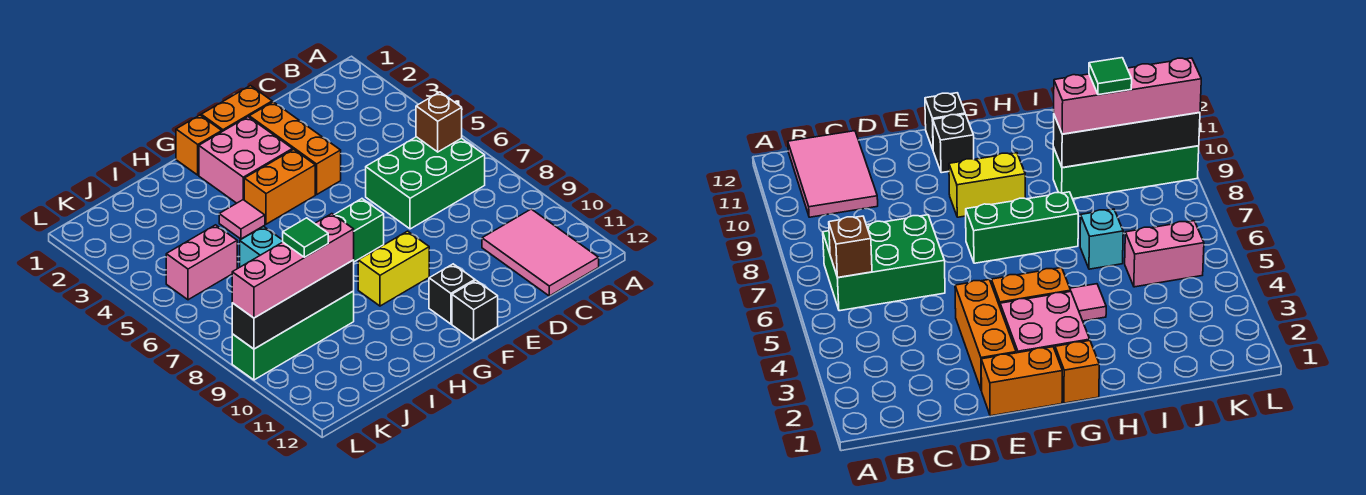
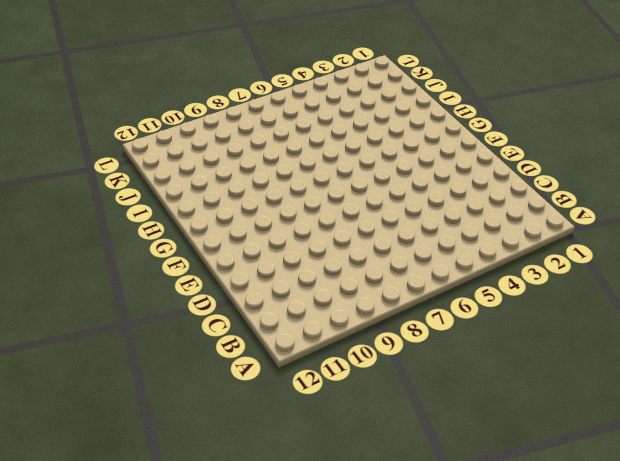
none -> green brick B6:D7 level 1
none -> pink tile B10:C12 level 1
none -> orange brick E1:F1 level 1

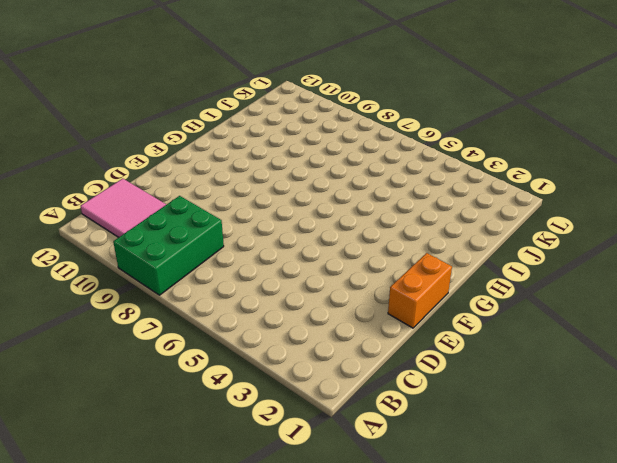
green brick A8:C9 level 1 -> green brick B6:D7 level 1
none -> orange brick E2:E4 level 1
none -> pink brick F2:G3 level 1
none -> orange brick F4:G4 level 1

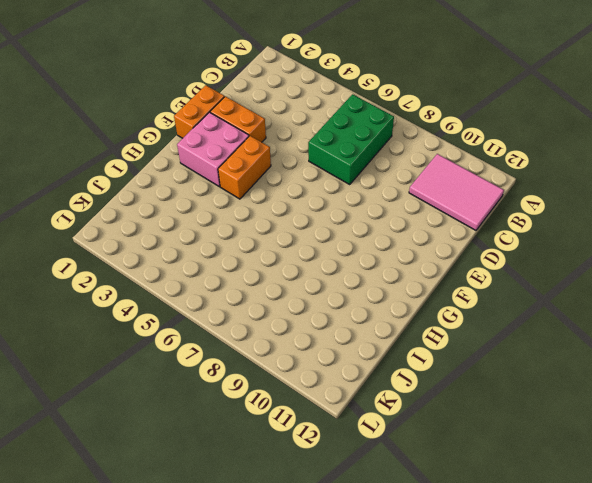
orange brick E2:E3 level 1 -> orange brick E2:E4 level 1
none -> green brick F7:H7 level 1
none -> yellow brick F9:G9 level 1
none -> black brick F11 level 1

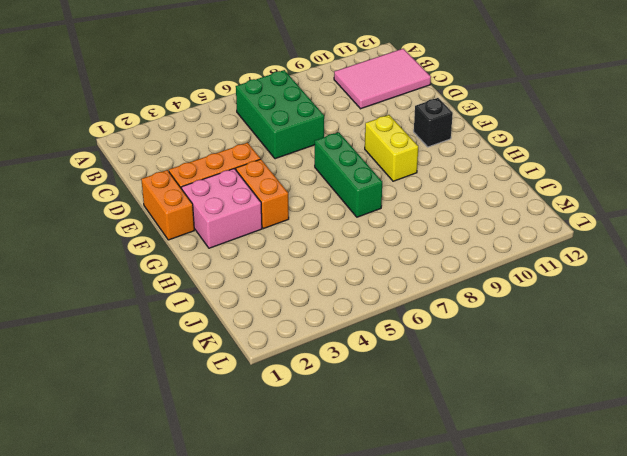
none -> black brick F12 level 1
none -> orange brick G1 level 1
none -> pink tile H4 level 1

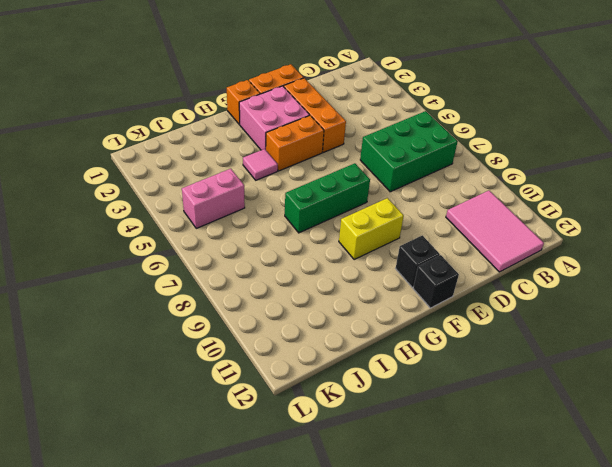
none -> cyan brick I6 level 1
none -> green brick I9:L9 level 1
none -> brown brick B6 level 2

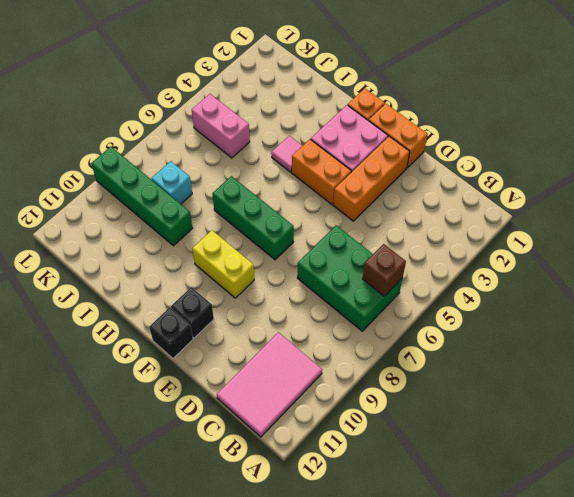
cyan brick J8 level 1 -> cyan brick I6 level 1
none -> black brick I9:L9 level 2
none -> pink brick I9:L9 level 3
none -> green tile J9 level 4

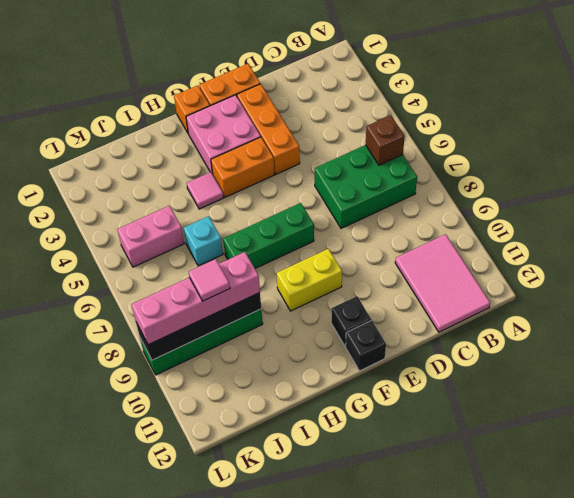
pink tile J9 level 4 -> green tile J9 level 4

